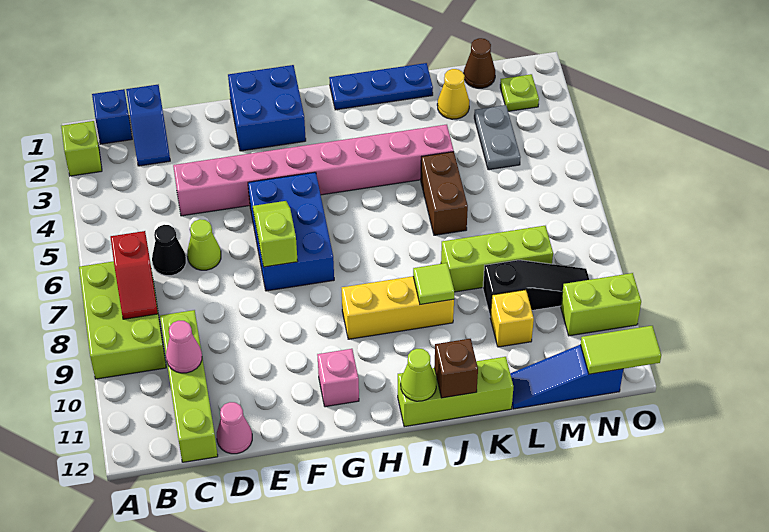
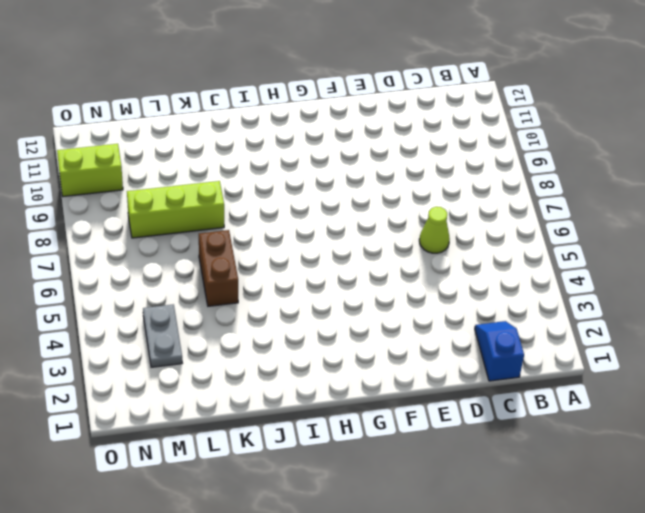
none -> lime brick A2 level 1
none -> lime brick A7:B9 level 1
none -> blue brick B1 level 1
none -> black cone C6 level 1

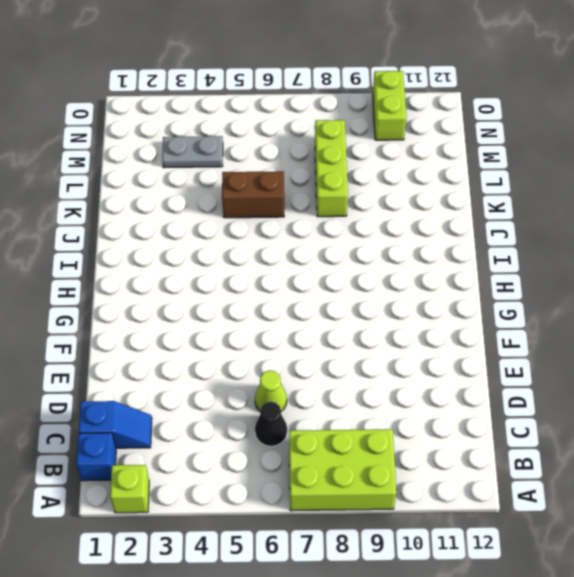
none -> lime brick C9:C12 level 1
none -> pink brick D4:K4 level 1
none -> pink cone D12 level 1
none -> blue brick F1:G2 level 1

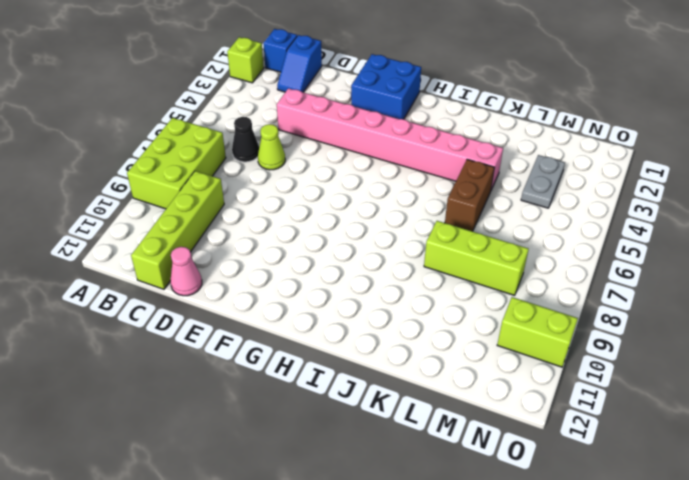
none -> blue brick F5:G7 level 1
none -> pink brick G11 level 1
none -> yellow brick H9:J9 level 1
none -> blue plate I1:K1 level 1

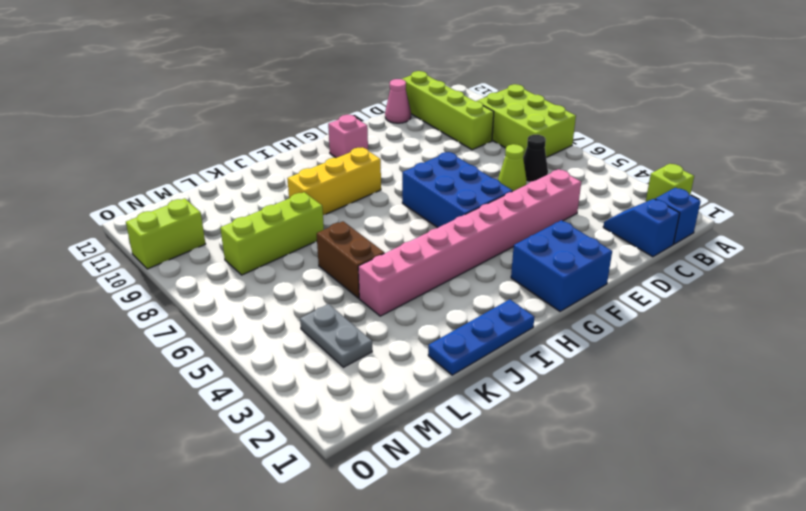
none -> lime brick I12:K12 level 1
none -> yellow cone L2 level 1
none -> black slope L9:N9 level 1 top L
none -> yellow brick L10 level 1

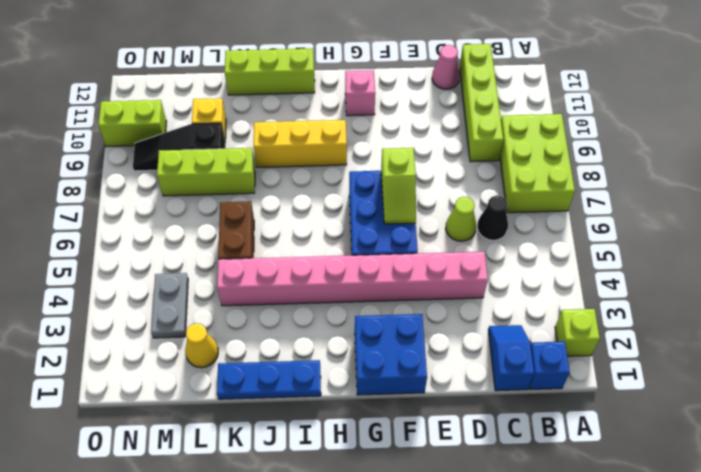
none -> blue slope L12:N12 level 1 top N
none -> brown cone M1 level 1
none -> lime plate N2 level 1
none -> red slope B7:B8 level 2 top 7

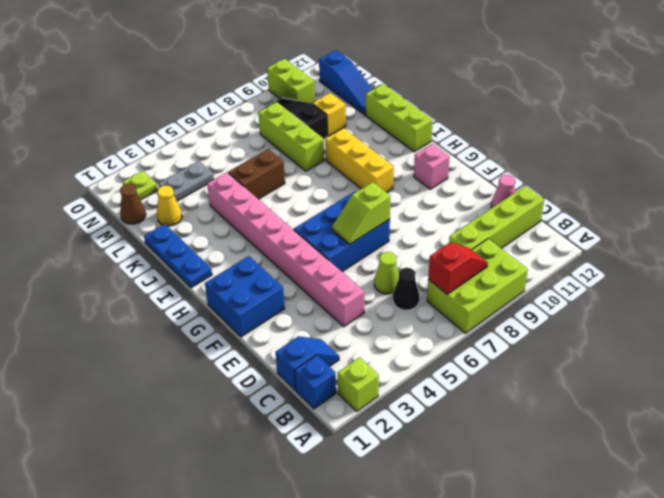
none -> pink cone C10 level 2
none -> lime cone I12 level 2
none -> lime tile J9 level 2
none -> brown brick J12 level 2

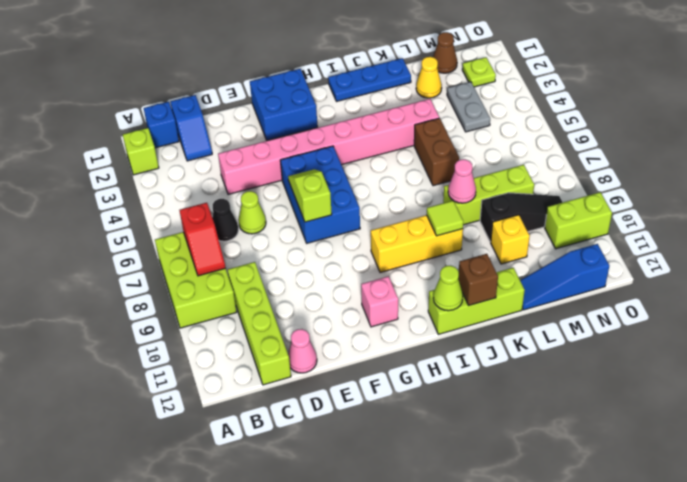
pink cone K8 level 2 -> pink cone C10 level 2
none -> lime tile N12:O12 level 2

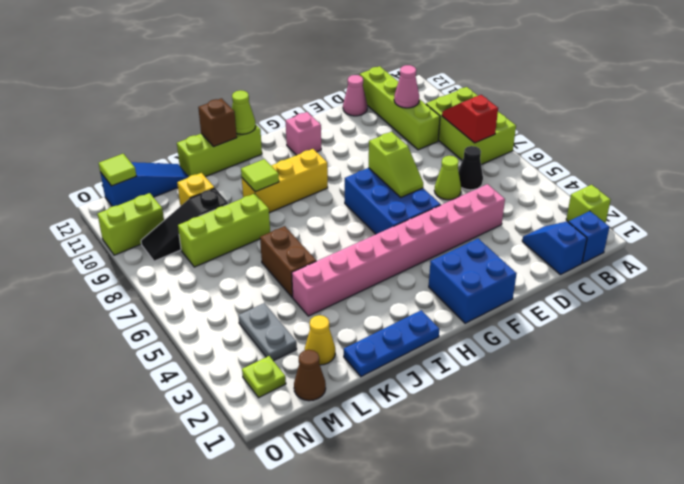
lime tile N12 level 2 -> lime tile N12:O12 level 2

